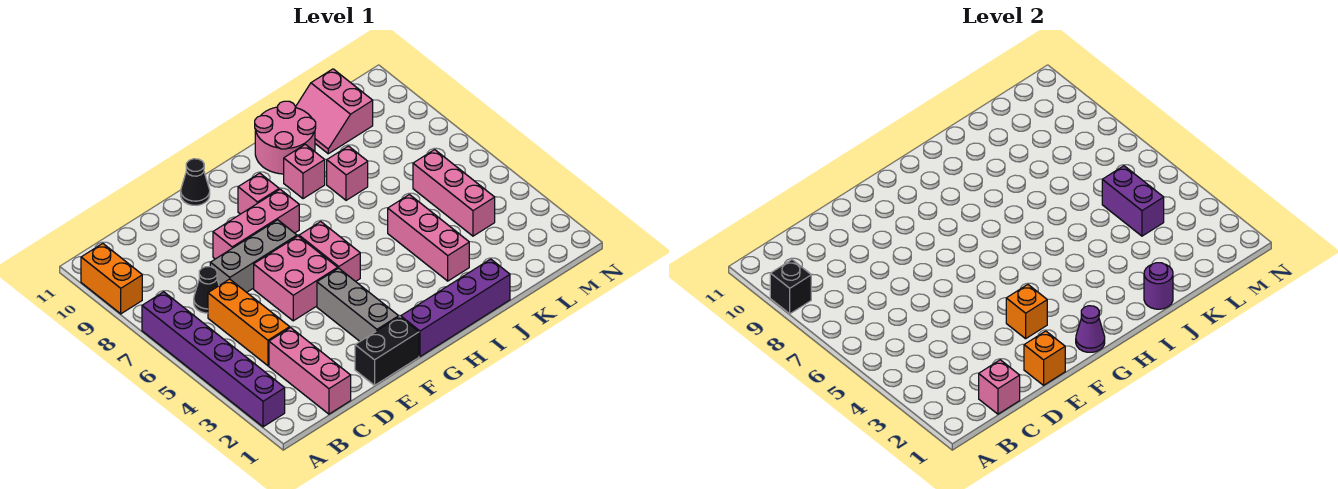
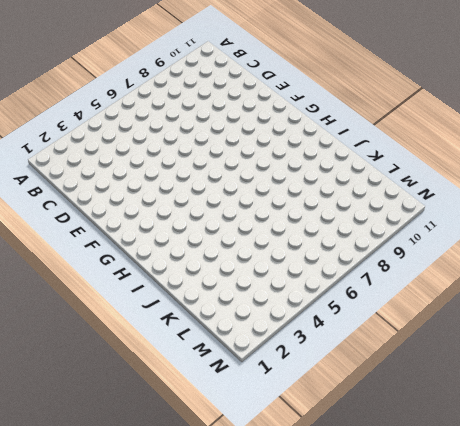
none -> purple brick A2:A7 level 1
none -> orange brick A9:A10 level 1
none -> pink brick C1:C3 level 1

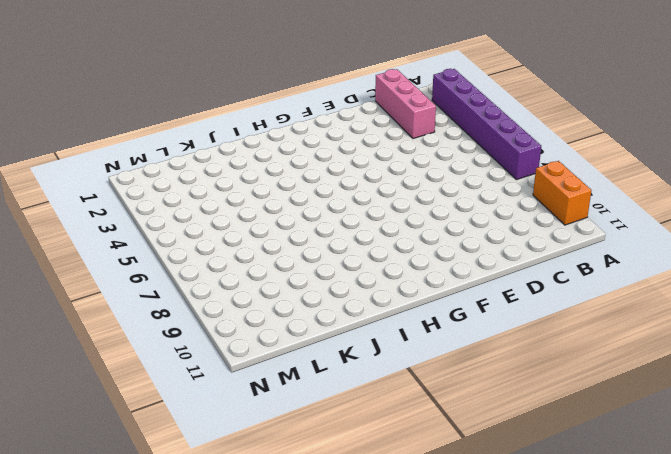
none -> orange brick C4:C6 level 1
none -> black cone C7 level 1
none -> grey brick D7:F7 level 1

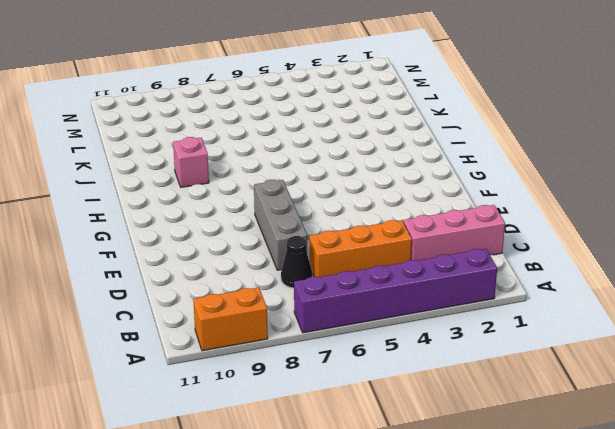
none -> black brick E1:F1 level 1
none -> pink brick E5:F6 level 1
none -> pink brick E8:G8 level 1

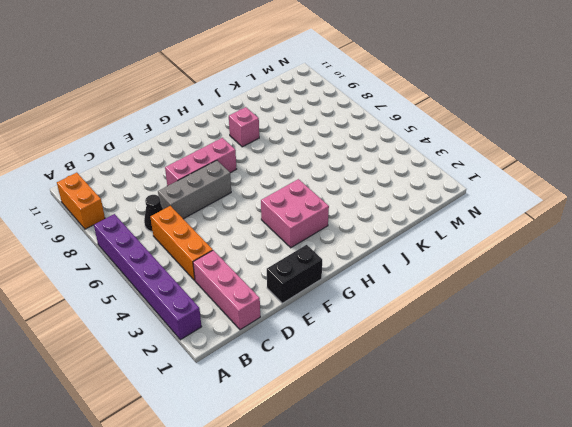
pink brick G3:H4 level 1 -> pink brick E5:F6 level 1
none -> grey brick F2:F4 level 1
none -> black cone F11 level 1
none -> purple brick G1:J1 level 1

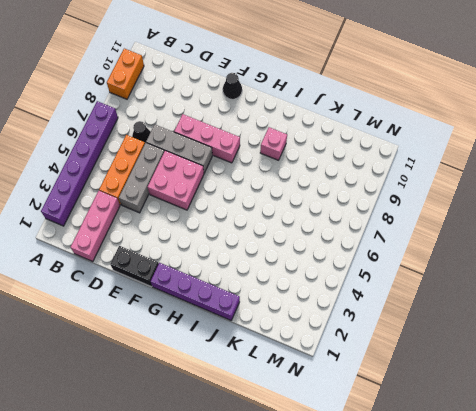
grey brick D4:D6 level 1 -> grey brick F2:F4 level 1
none -> pink brick G5:G6 level 1
none -> pink brick G9 level 1
none -> pink round brick I10:J11 level 1

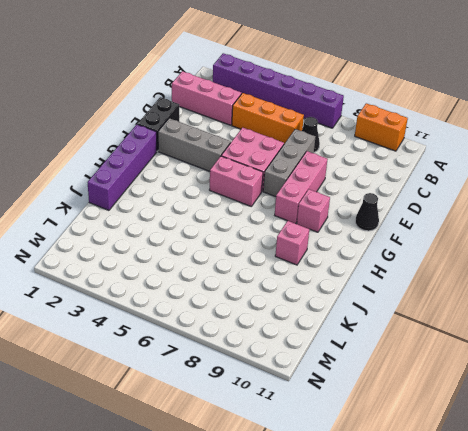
none -> pink round brick I10:J11 level 1
none -> pink brick J3:J5 level 1
none -> pink brick J8 level 1

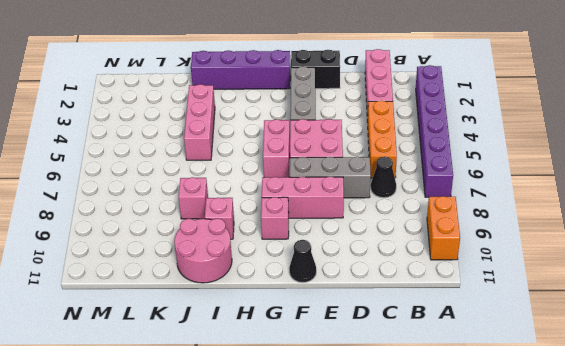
none -> pink slope K10:L11 level 1 top L
none -> pink brick L4:L6 level 1
none -> black brick A9 level 2

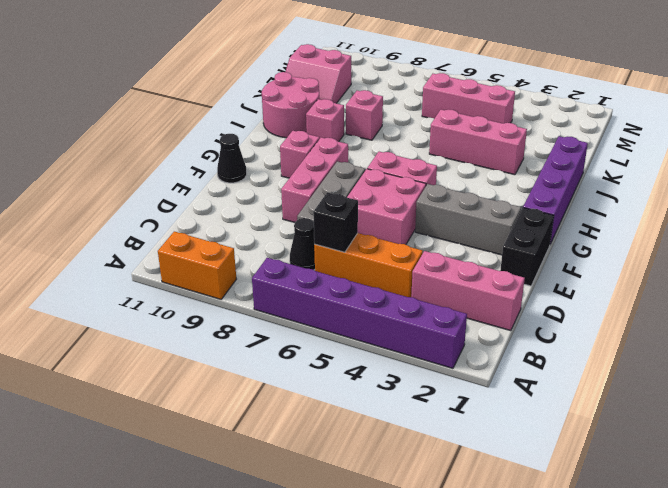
black brick C6 level 2 -> black brick A9 level 2
none -> pink brick C1 level 2
none -> orange brick E1 level 2
none -> orange brick F3 level 2

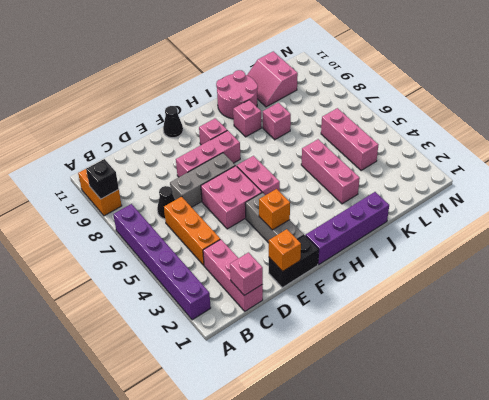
none -> purple cone G1 level 2
none -> purple round brick J1 level 2
none -> purple brick L4:L5 level 2

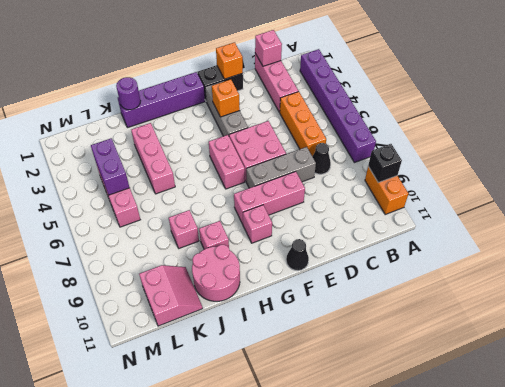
none -> purple cone G1 level 2

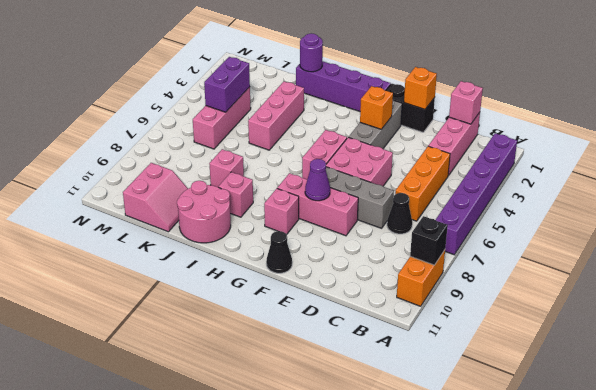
purple cone F8 level 2 -> purple cone G1 level 2

